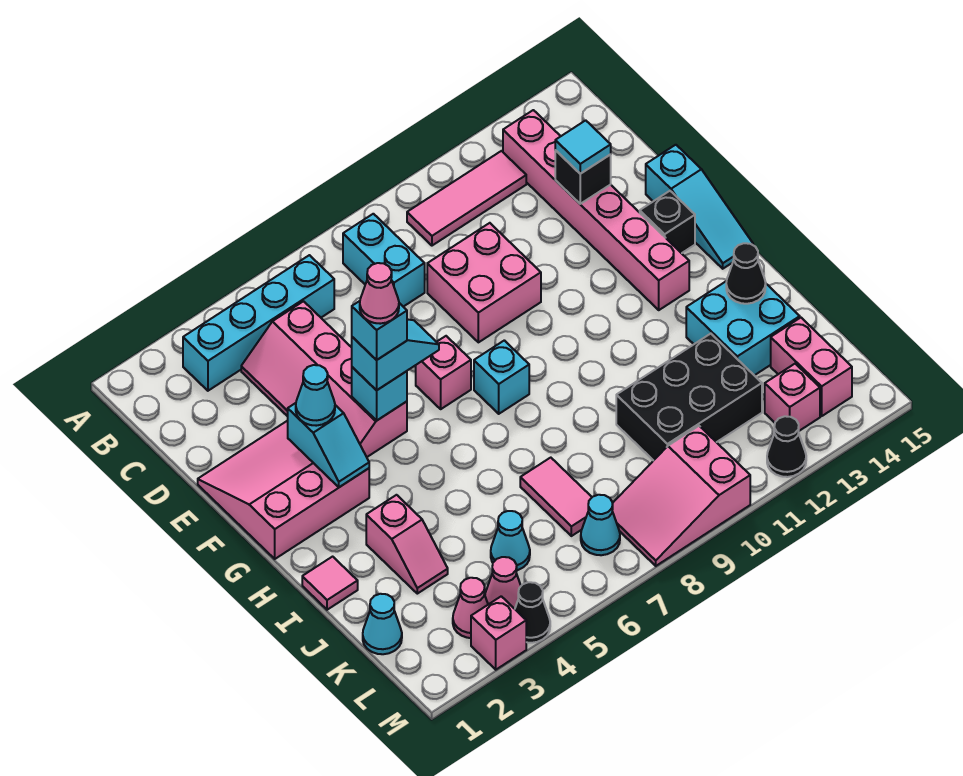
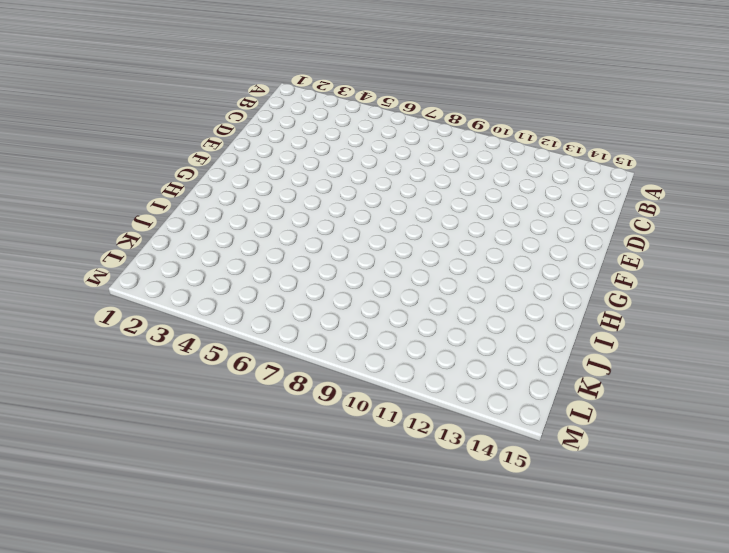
none -> cyan brick B3:B6 level 1
none -> cyan brick B8:C8 level 1
none -> pink tile B10:B12 level 1
none -> pink brick B13:G13 level 1

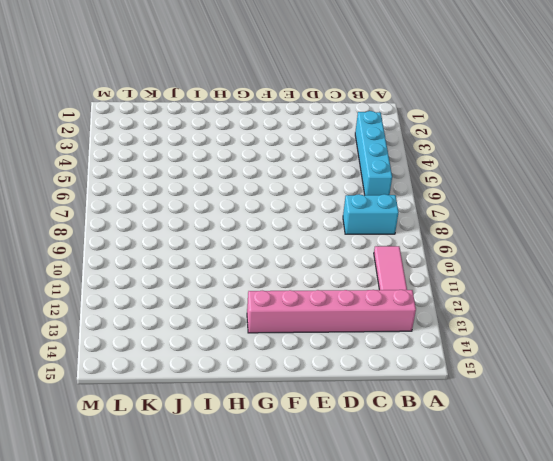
none -> pink slope C4:F5 level 1 top 5
none -> pink brick D9:E10 level 1
none -> pink slope E1:G3 level 1 top G
none -> cyan slope E15:G15 level 1 top E

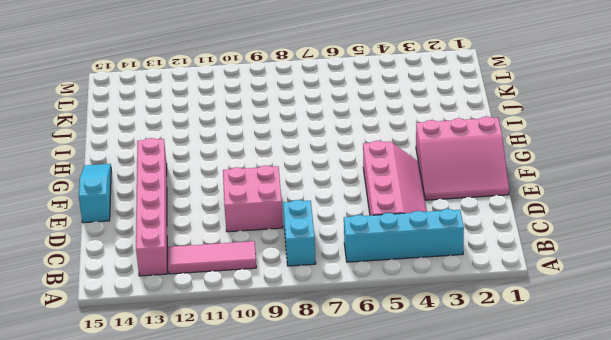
none -> pink brick F7 level 1
none -> black brick F14 level 1
none -> cyan brick G8 level 1
none -> pink tile I1 level 1

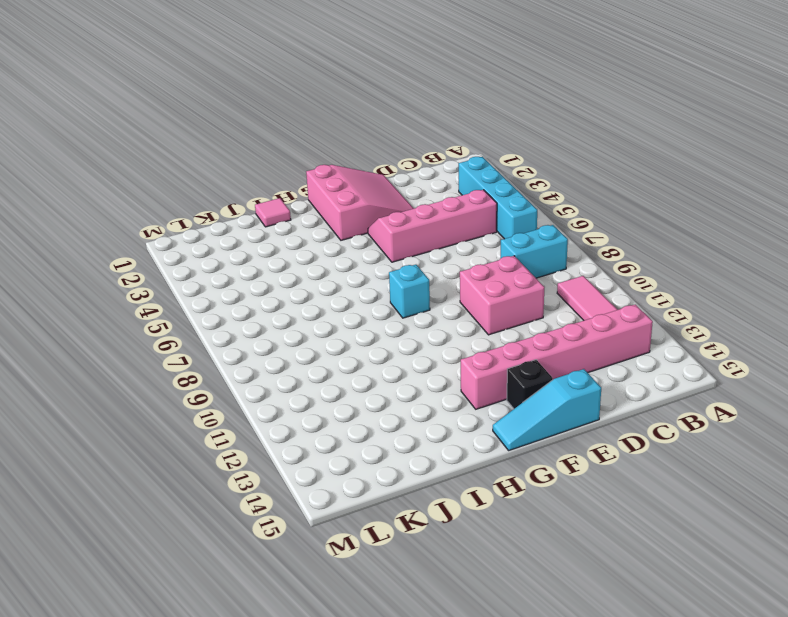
none -> pink brick F7 level 1
none -> pink slope I3:J3 level 1 top I
none -> cyan brick I13:J14 level 1
none -> pink tile J7:K7 level 1

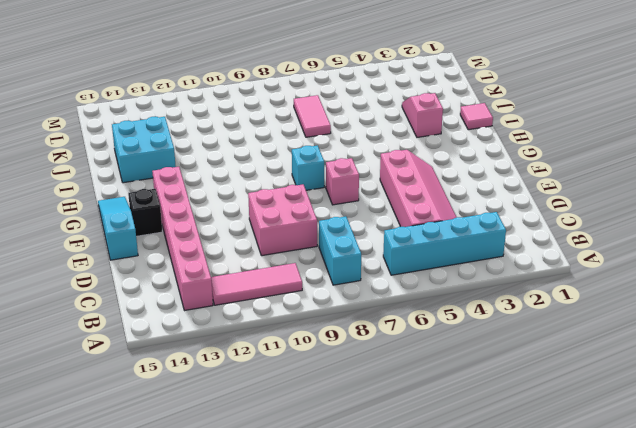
none -> pink slope E1:G3 level 1 top G
none -> black brick J10:K12 level 1
none -> cyan cone K1 level 1
none -> cyan cone K5 level 1

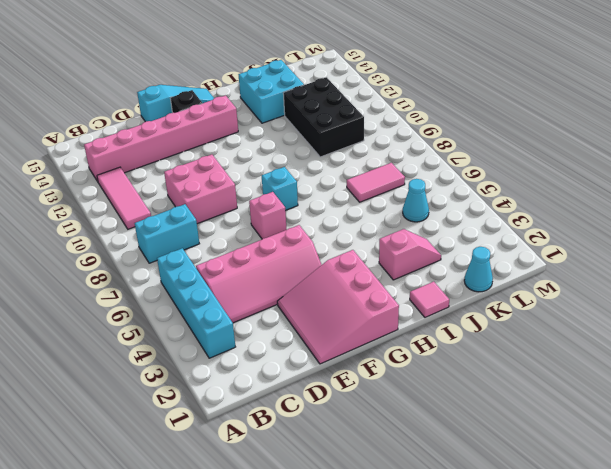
none -> pink brick K14:L14 level 1
none -> pink cone L3 level 1
none -> pink cone L4 level 1
none -> cyan cone L7 level 1

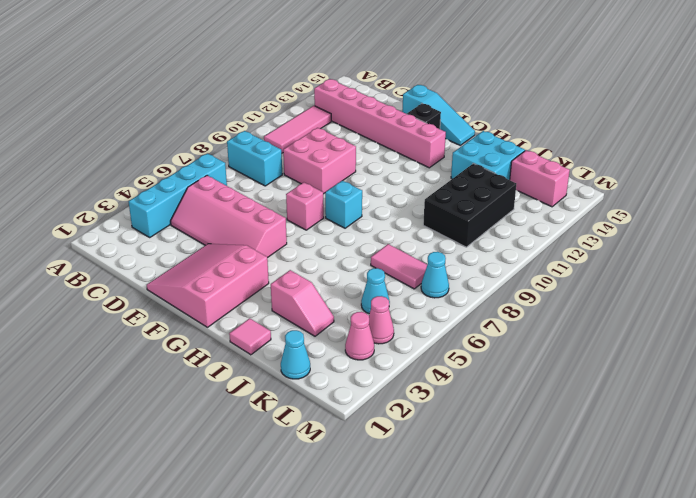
none -> pink slope L8:M10 level 1 top 10
none -> pink brick L13 level 1
none -> pink brick M3 level 1
none -> black cone M4 level 1

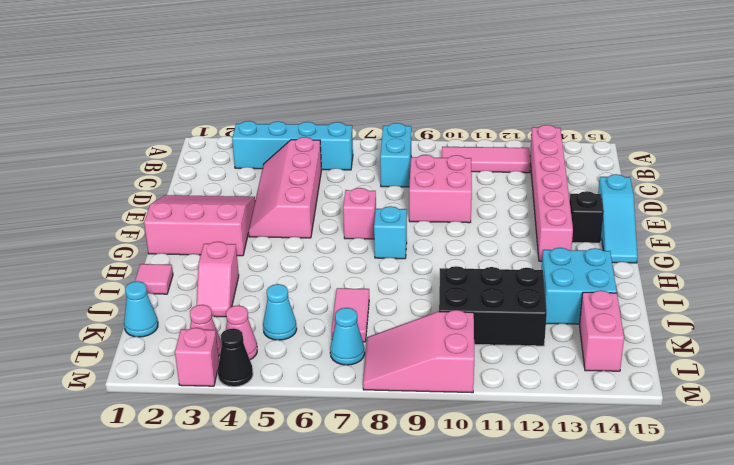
none -> pink brick L13 level 1
none -> black cone M12 level 1
none -> black brick D13 level 2
none -> cyan slope F3:G3 level 2 top F

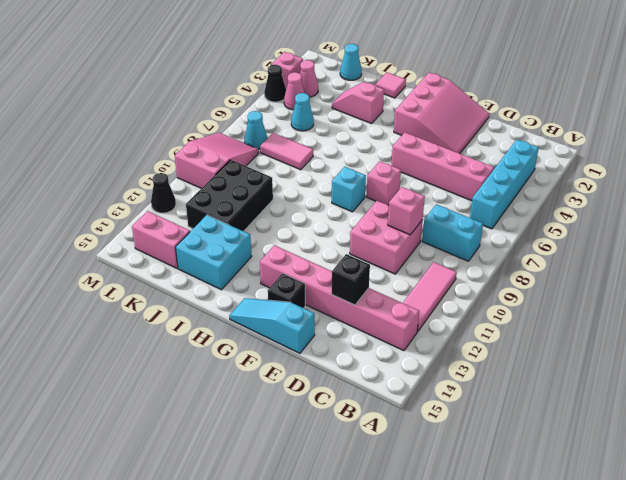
pink brick D9 level 2 -> pink brick L13 level 1
none -> cyan slope F3:G3 level 2 top F
none -> cyan brick F5 level 2
none -> black cone I14 level 2
none -> cyan tile D13 level 3

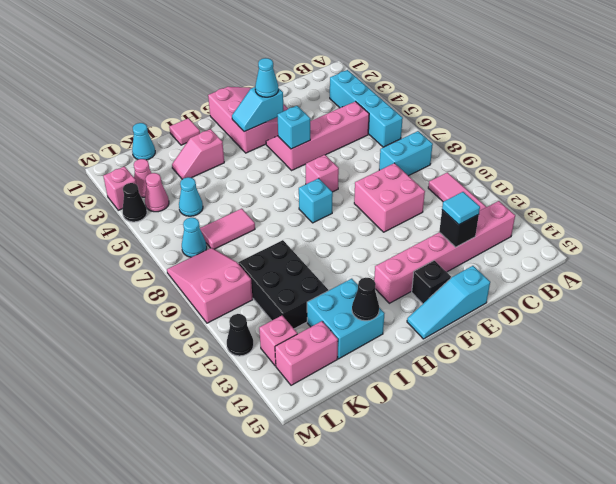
none -> cyan slope F5:F6 level 3 top 5
none -> cyan brick F5 level 4
none -> pink cone F5 level 5

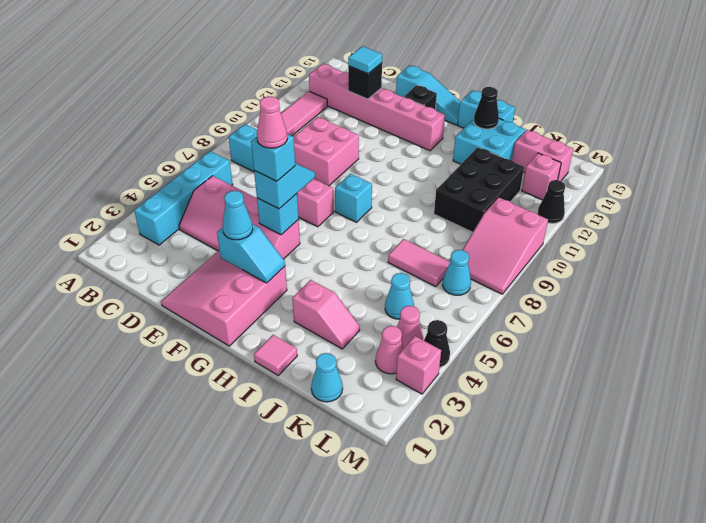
cyan brick H15:I15 level 1 -> none

